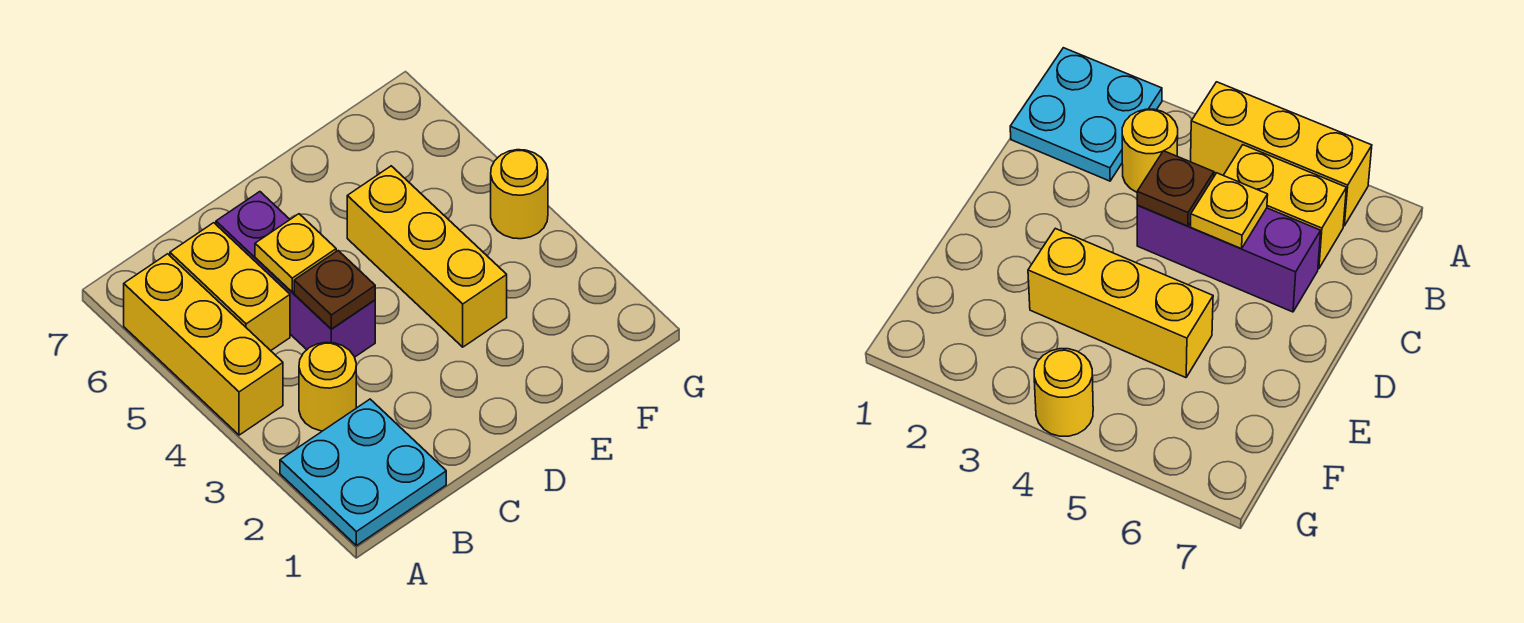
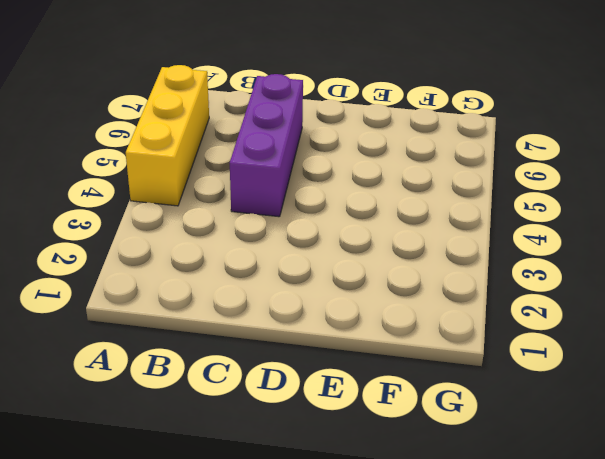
none -> cyan plate A1:B2 level 1
none -> yellow round brick B3 level 1

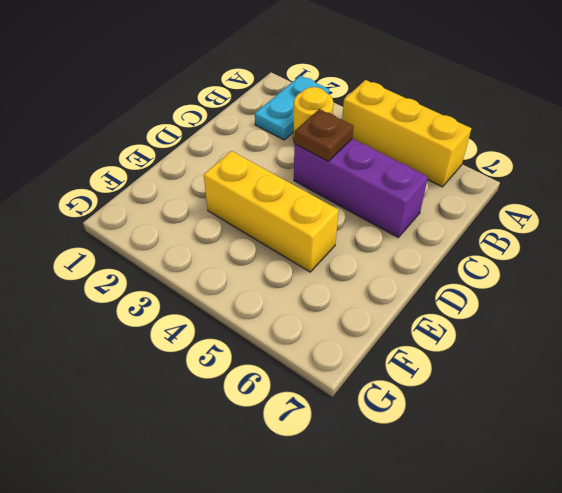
cyan plate A2:B2 level 1 -> cyan plate A1:B2 level 1
none -> yellow brick B5:B6 level 1
none -> yellow round brick G4 level 1

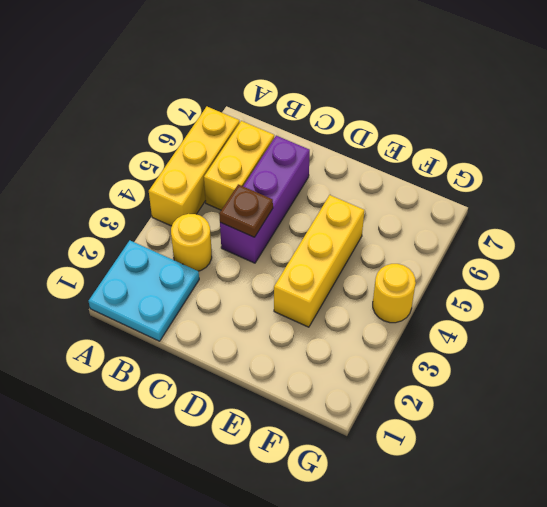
none -> yellow plate C5 level 2

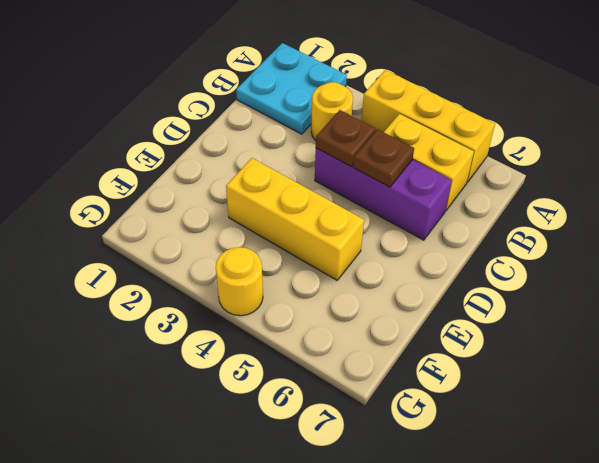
brown plate C5 level 2 -> yellow plate C5 level 2

